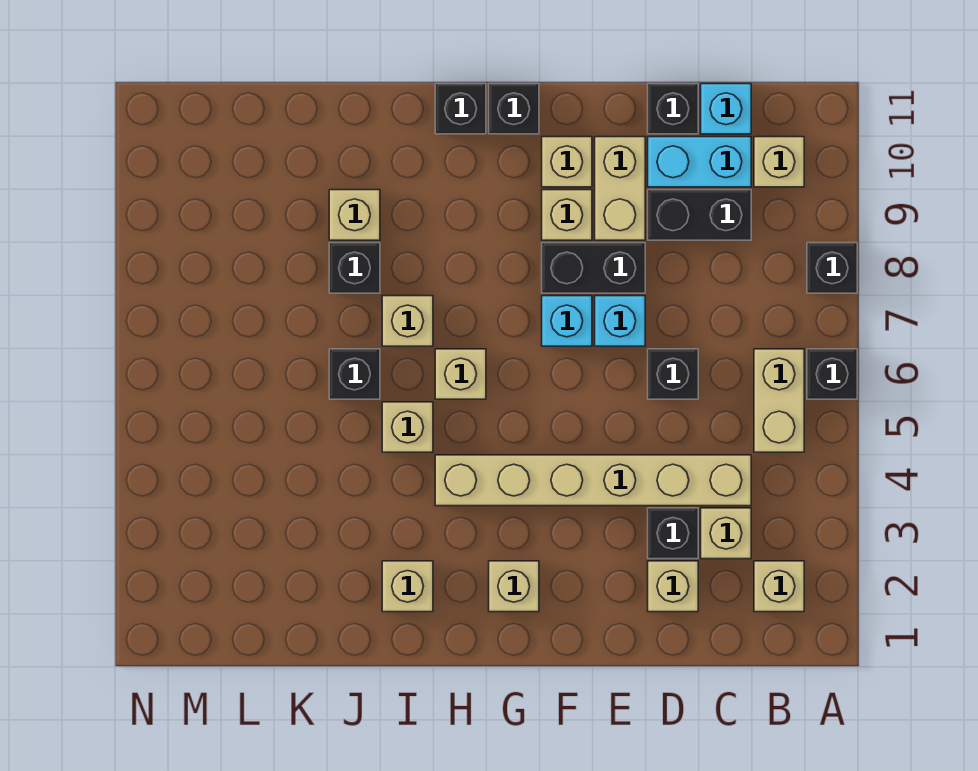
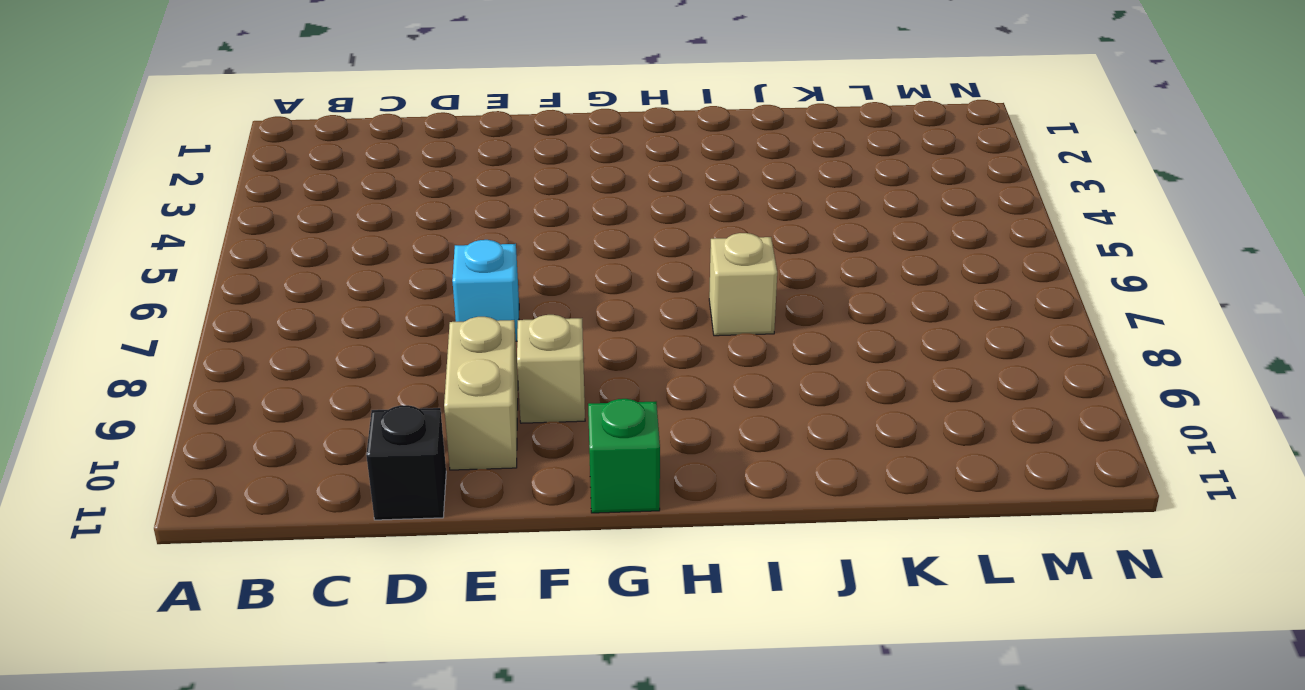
green brick G11 level 1 -> black brick G11 level 1
none -> black brick A6 level 1
none -> black brick A8 level 1
none -> tan brick B2 level 1
none -> tan brick B5:B6 level 1

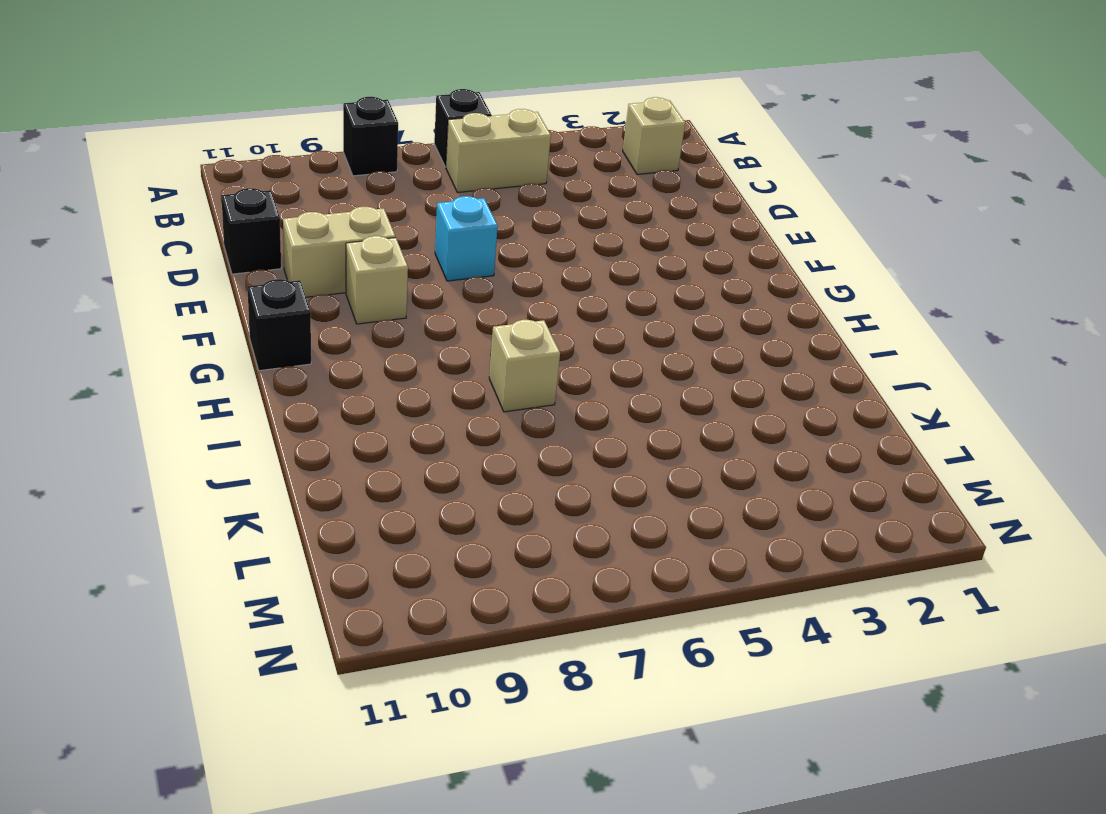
none -> tan brick B10 level 1
none -> tan brick C3 level 1
none -> tan brick C4:H4 level 1
none -> black brick C9:D9 level 1

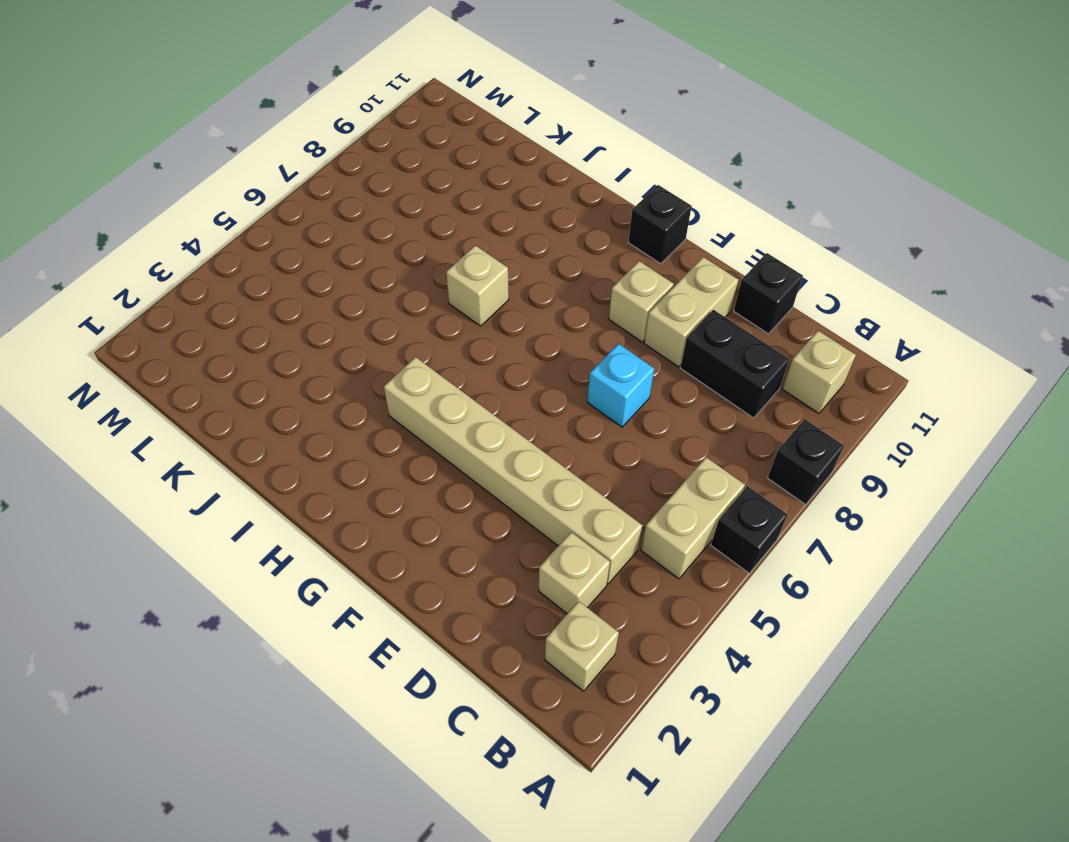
none -> cyan brick C10:D10 level 1
none -> cyan brick C11 level 1
none -> tan brick D2 level 1
none -> black brick D3 level 1

